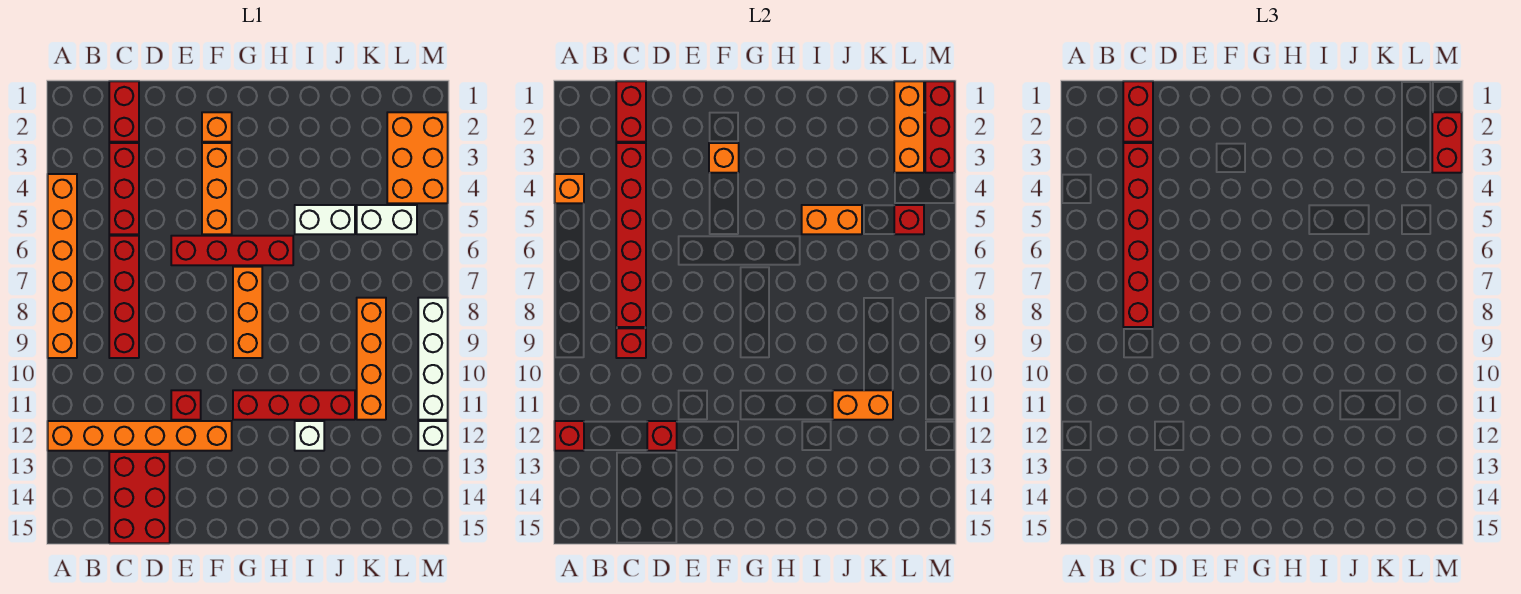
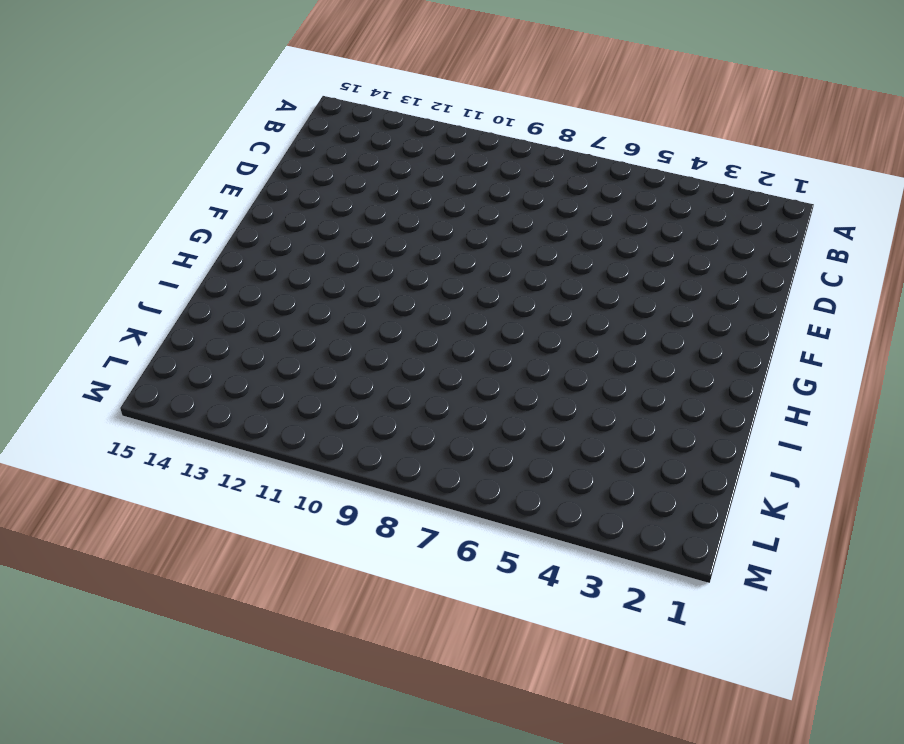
none -> orange brick A4:A9 level 1
none -> orange brick A12:F12 level 1
none -> red brick C1:C2 level 1
none -> red brick C3:C5 level 1

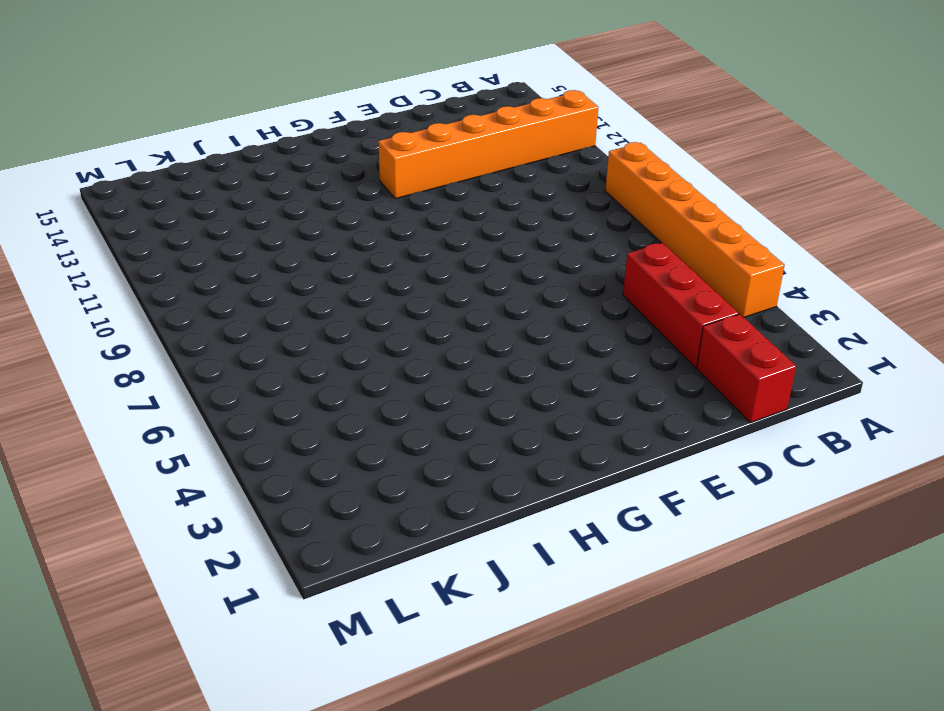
none -> red brick C6:C9 level 1
none -> red brick C13:D15 level 1
none -> red brick E6:H6 level 1
none -> red brick E11 level 1

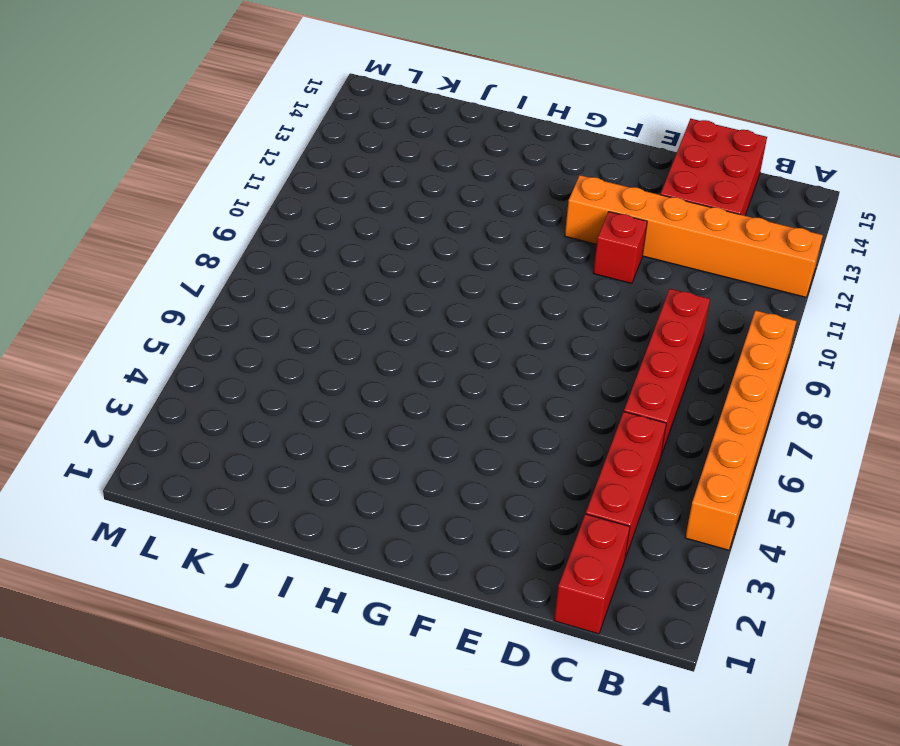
none -> red brick E6:H6 level 1
none -> orange brick F2 level 1
none -> orange brick F3:F5 level 1
none -> orange brick G7:G9 level 1

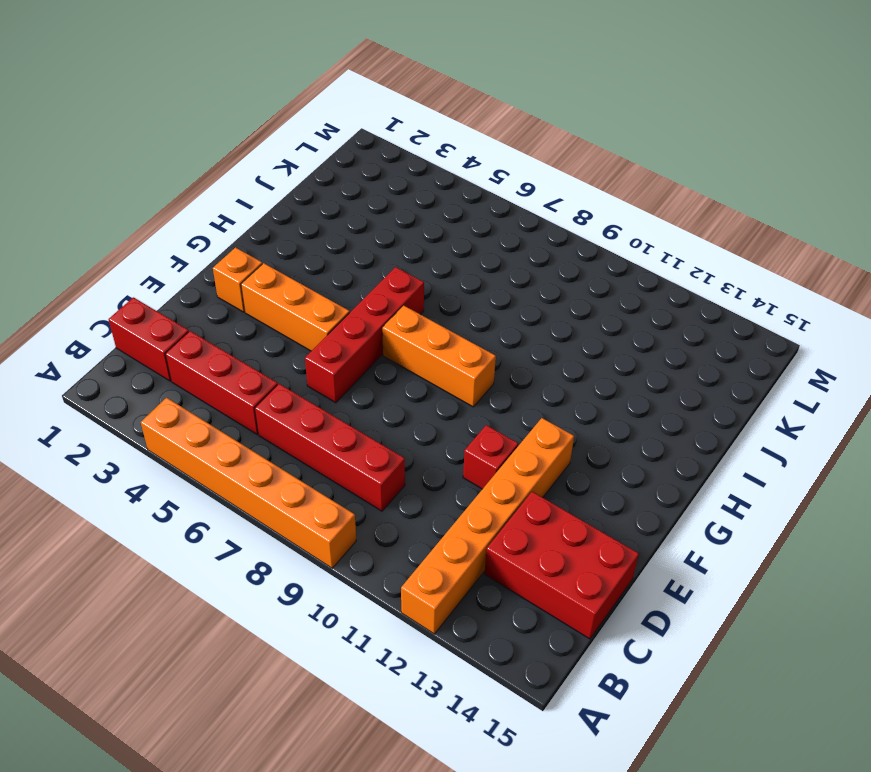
none -> red brick G11:J11 level 1
none -> white brick I5:J5 level 1
none -> white brick I12 level 1
none -> white brick K5:L5 level 1

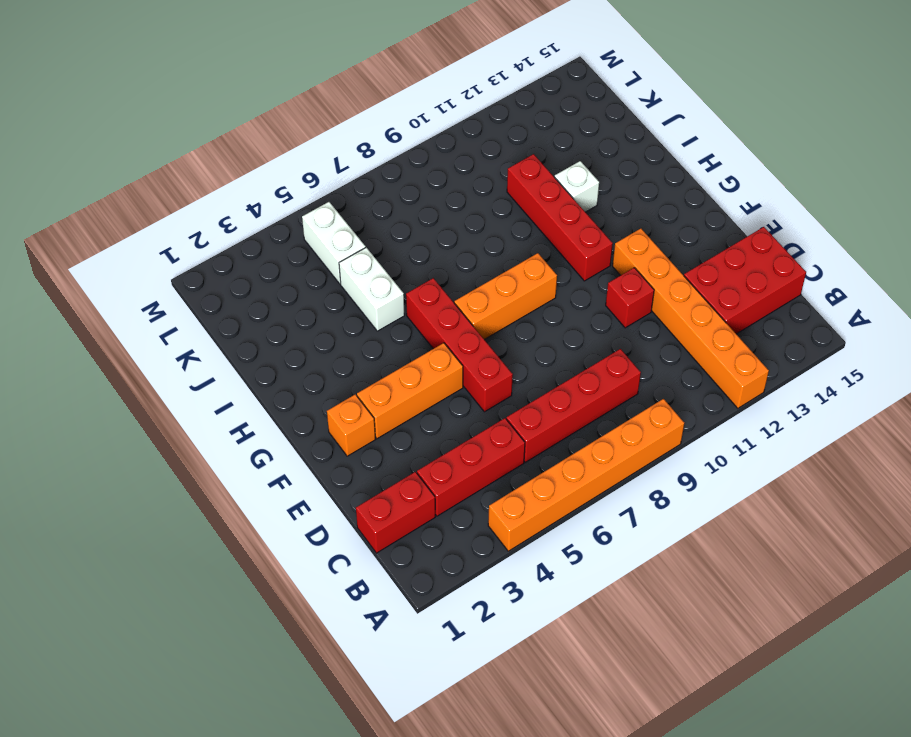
none -> orange brick K8:K11 level 1
none -> orange brick L2:M4 level 1
none -> white brick M8:M11 level 1
none -> white brick M12 level 1

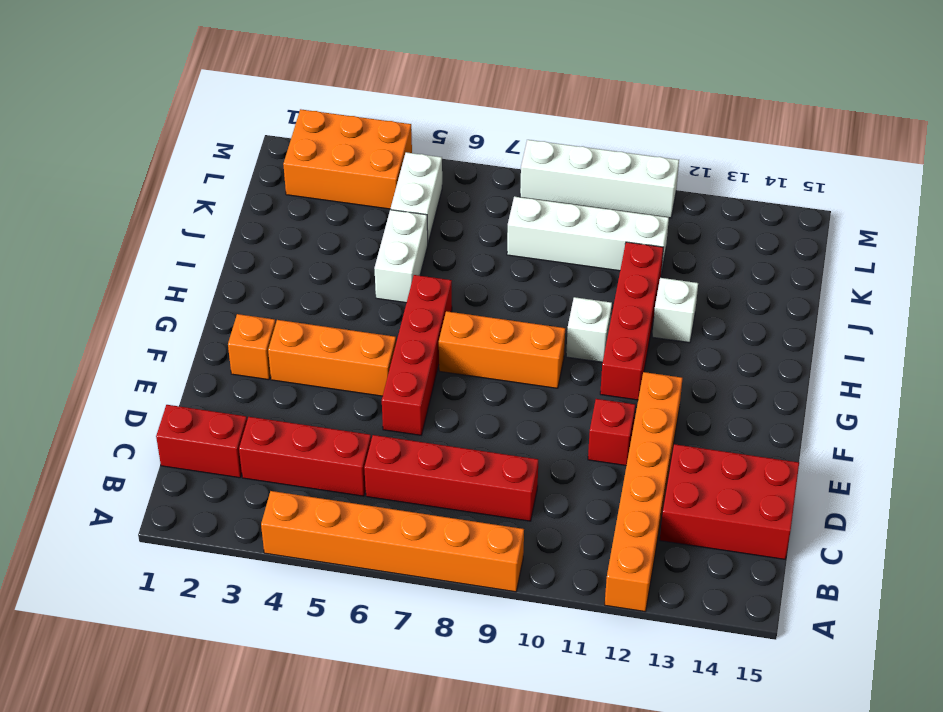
white brick H10 level 1 -> white brick M12 level 1
white brick K8:K11 level 1 -> orange brick K8:K11 level 1
none -> orange brick A4 level 2
none -> red brick A12 level 2
none -> red brick C1:C2 level 2
none -> red brick C3:C8 level 2

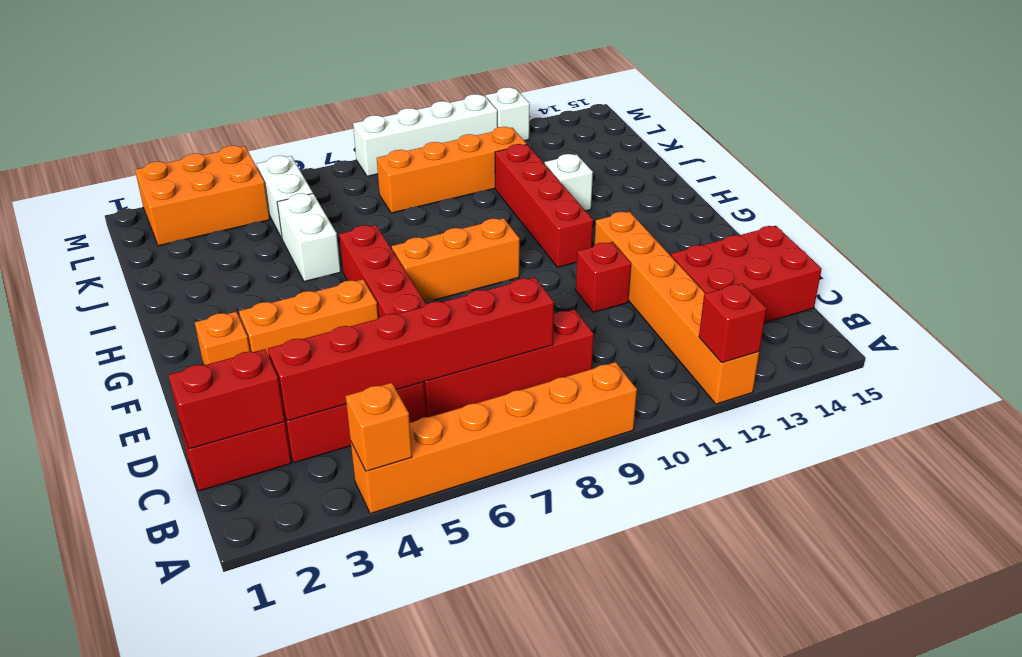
none -> red brick C9 level 2
none -> red brick D12 level 2
none -> orange brick F3 level 2
none -> orange brick I5:J5 level 2

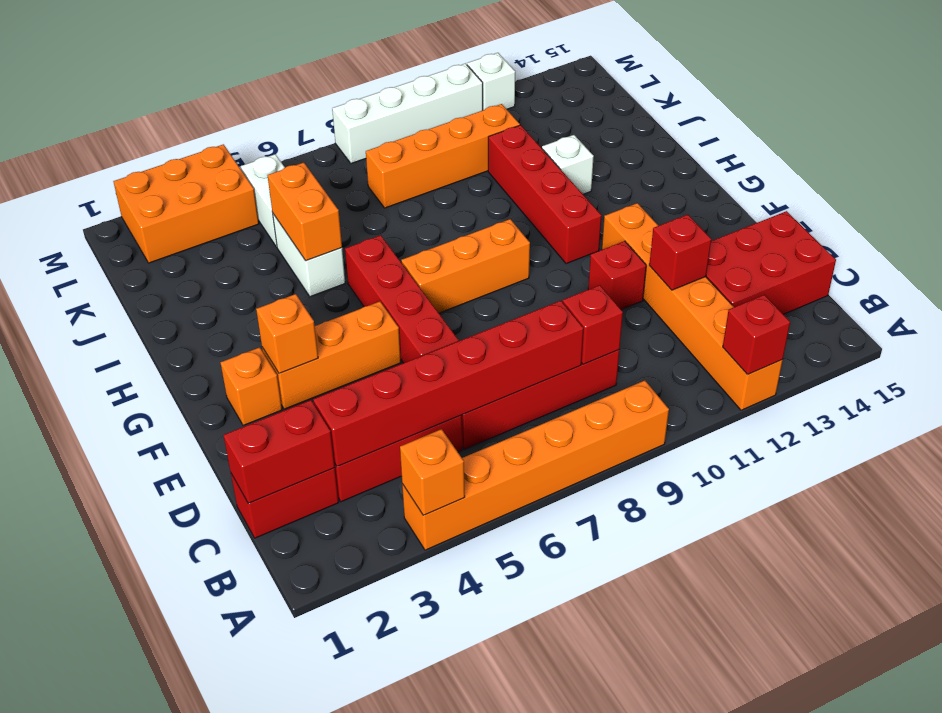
none -> orange brick J11:K11 level 2
none -> orange brick L1:L3 level 2
none -> red brick L5 level 2
none -> red brick M1:M3 level 2

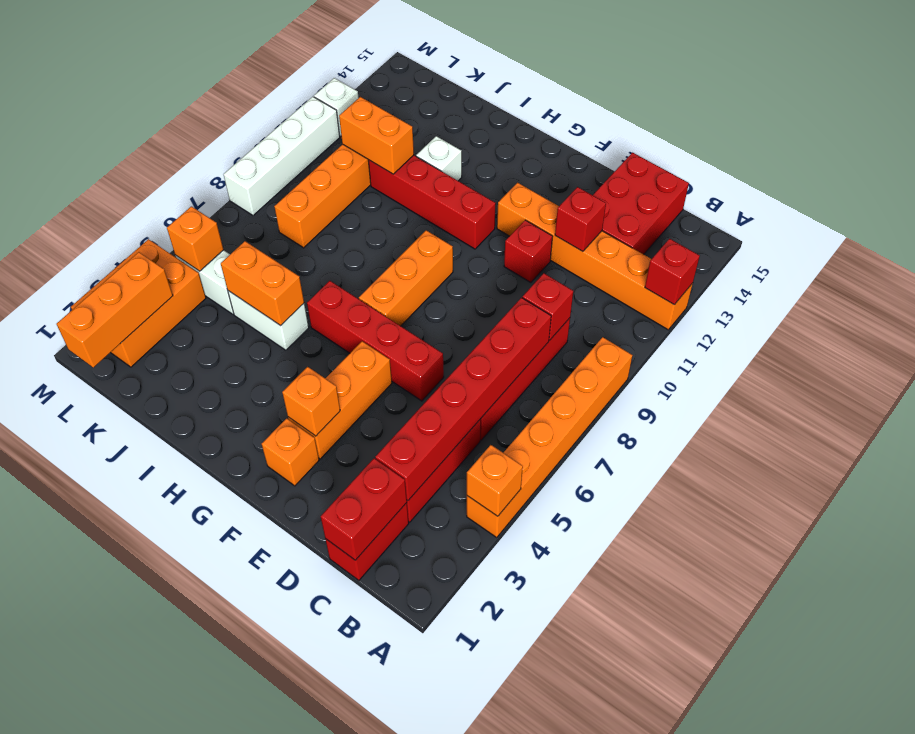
orange brick L5 level 2 -> red brick L5 level 2
none -> red brick M1:M3 level 2
none -> red brick C1:C2 level 3
none -> red brick C3:C8 level 3
none -> red brick M2:M3 level 3

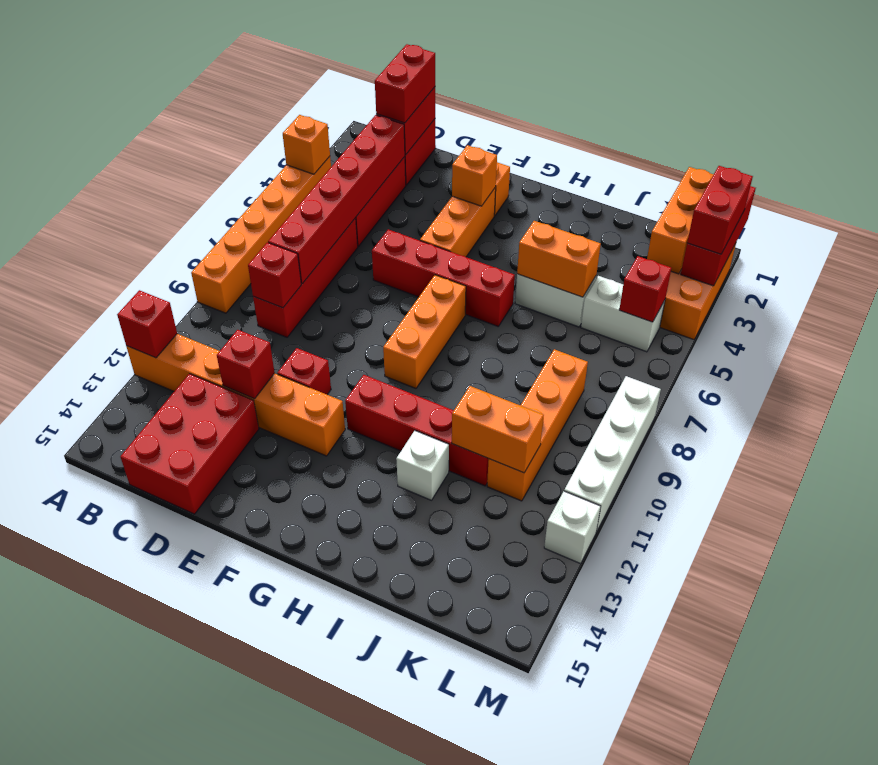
none -> red brick C3:C8 level 3

